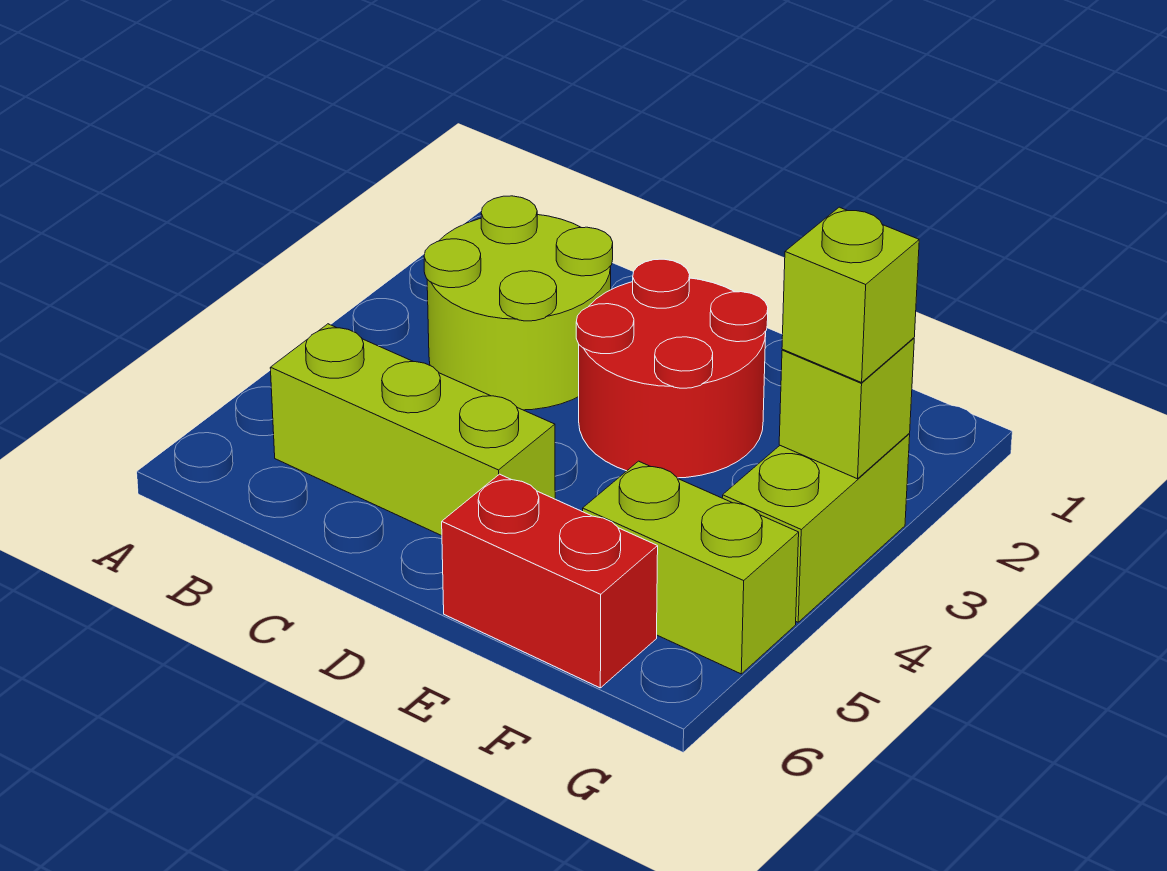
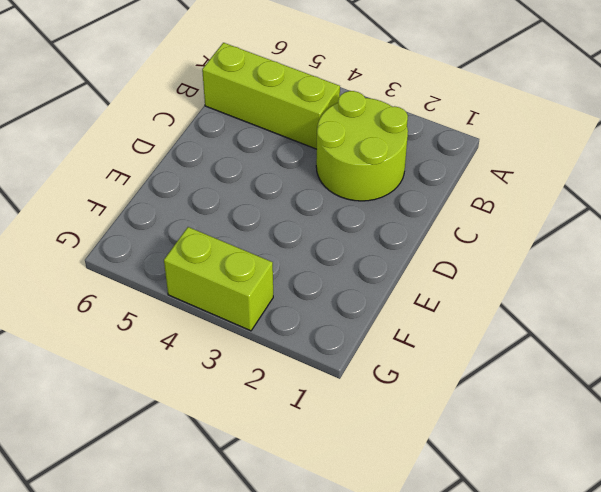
lime brick B4:B6 level 1 -> lime brick B5:D5 level 1
none -> red round brick D2:E3 level 1
none -> red brick E6:F6 level 1

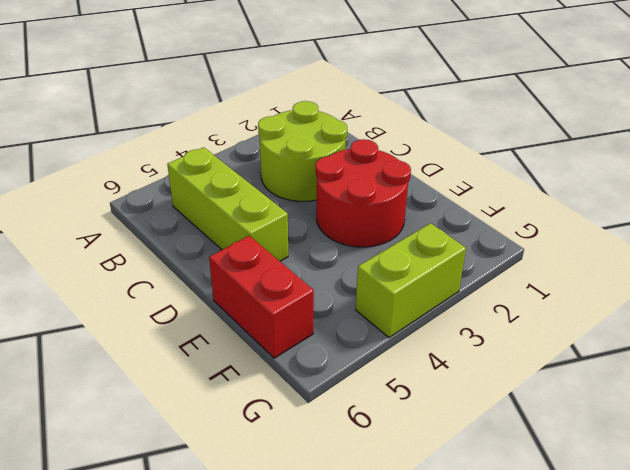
none -> lime brick F5:G5 level 1
none -> lime brick G3 level 2

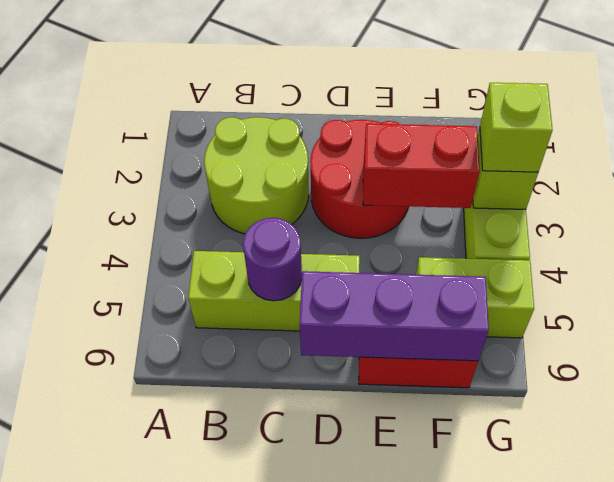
purple round brick C5 level 2 -> none
purple brick D6:F6 level 2 -> none
red brick E3:F3 level 2 -> none

